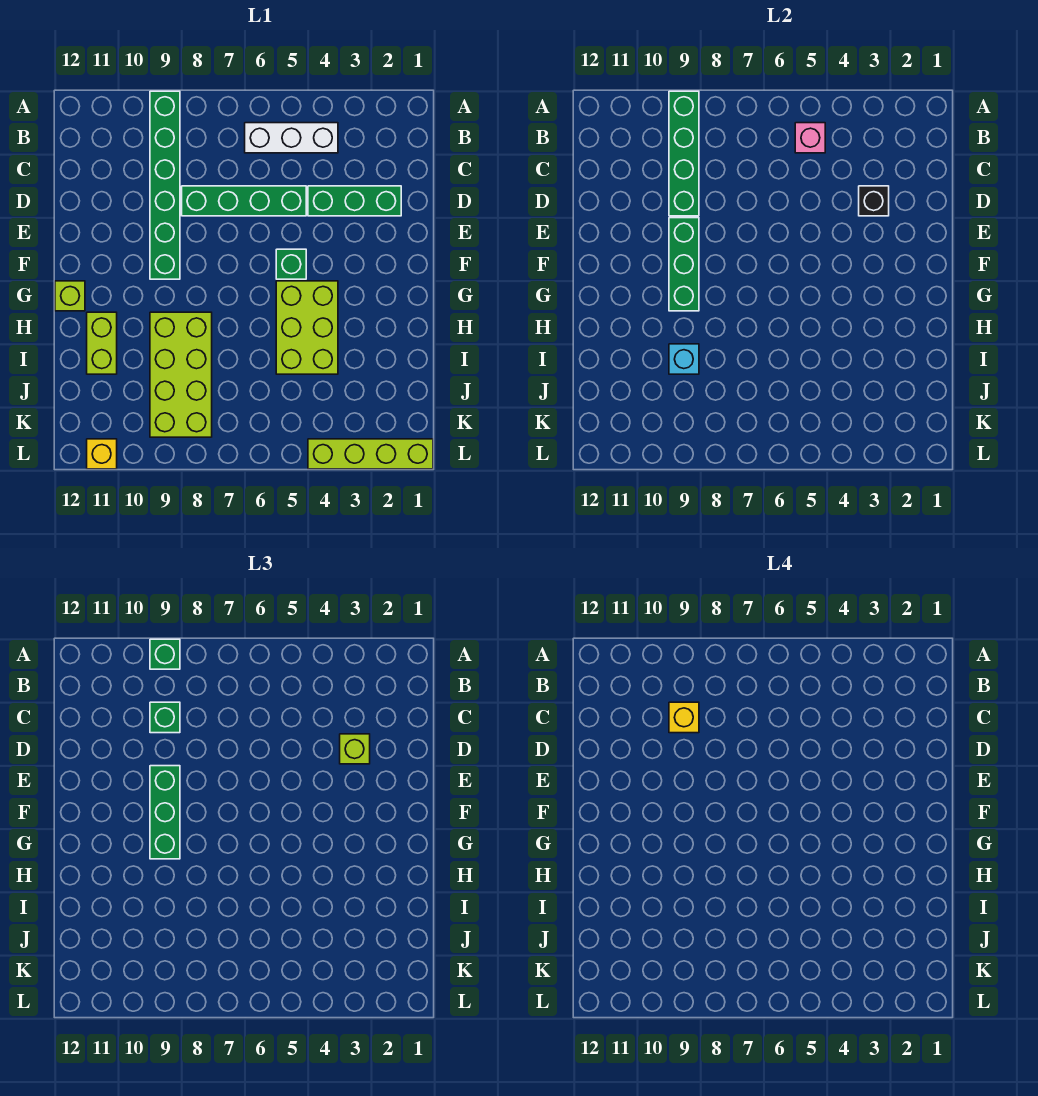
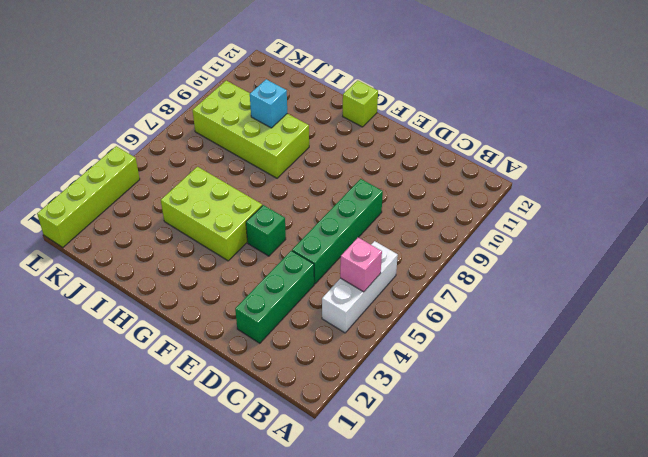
none -> green brick A9:F9 level 1
none -> lime brick H11:I11 level 1
none -> yellow brick L11 level 1

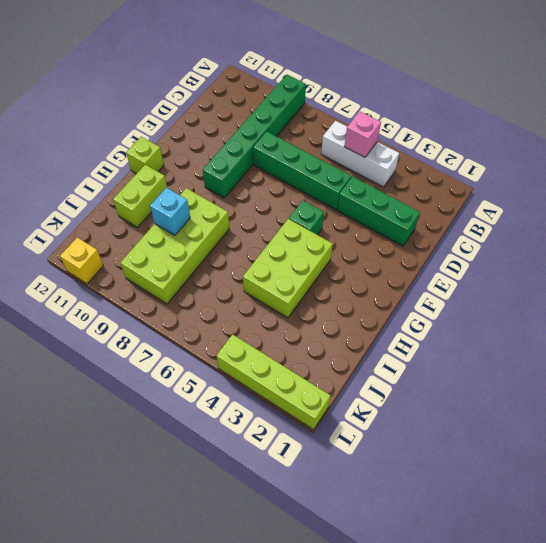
none -> green brick A9:D9 level 2
none -> black brick D3 level 2
none -> green brick E9:G9 level 2

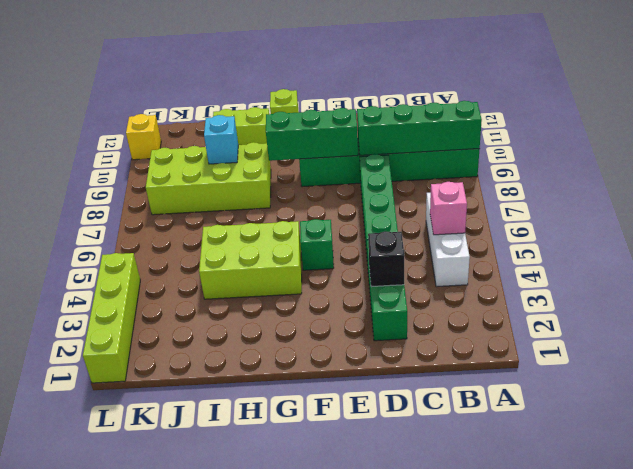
none -> green brick A9 level 3
none -> green brick C9 level 3
none -> lime brick D3 level 3

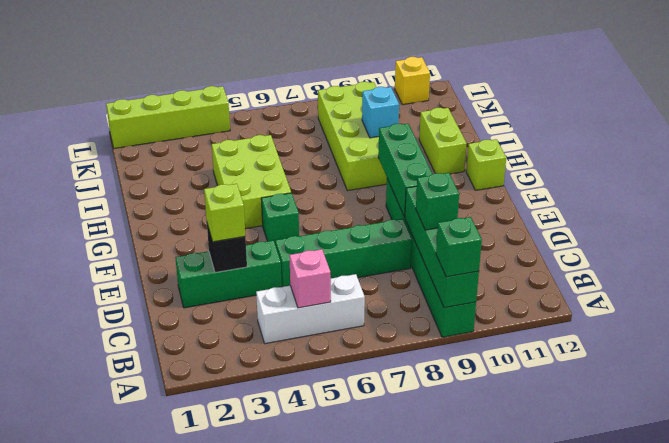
none -> green brick E9:G9 level 3
none -> yellow brick C9 level 4

